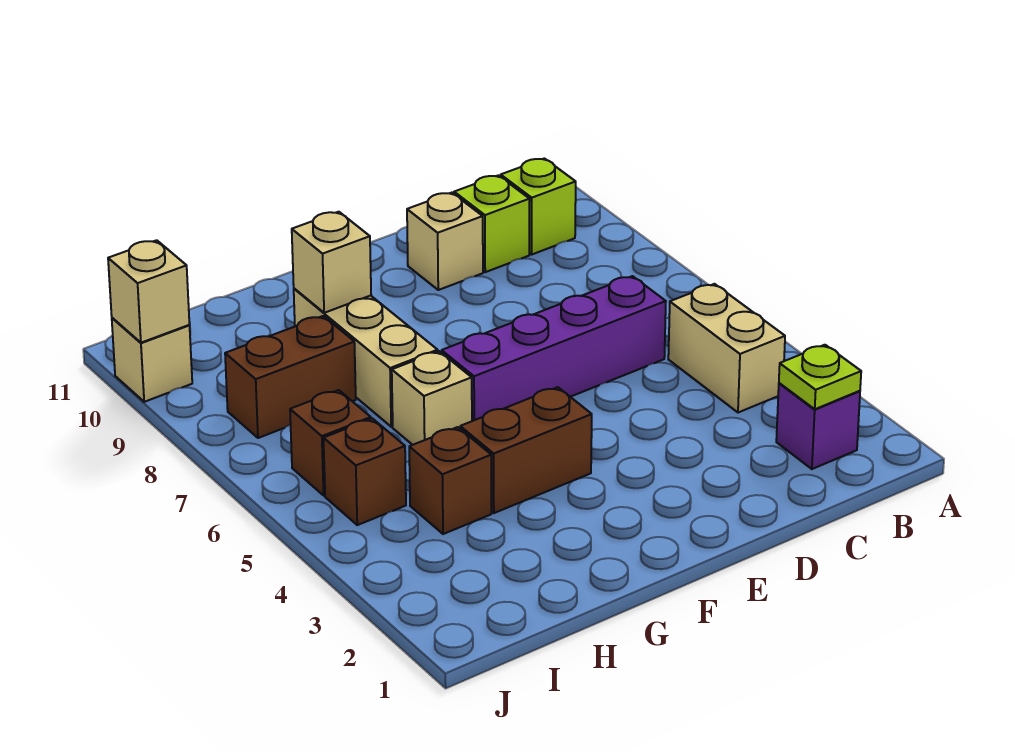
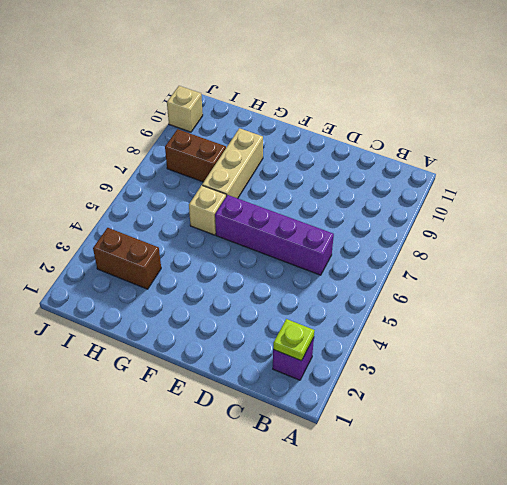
brown brick H3:I3 level 1 -> brown brick F4:G4 level 1
none -> tan brick B4:B5 level 1
none -> lime brick B10 level 1
none -> lime brick C10 level 1

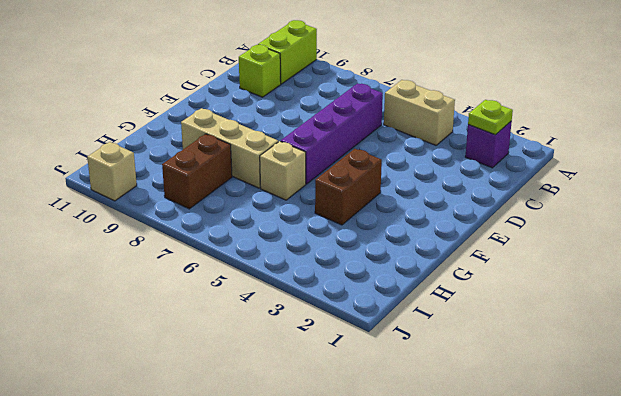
lime brick A10:B10 level 1 -> lime brick B10 level 1
none -> tan brick D10 level 1
none -> brown brick H4 level 1
none -> brown brick I5 level 1

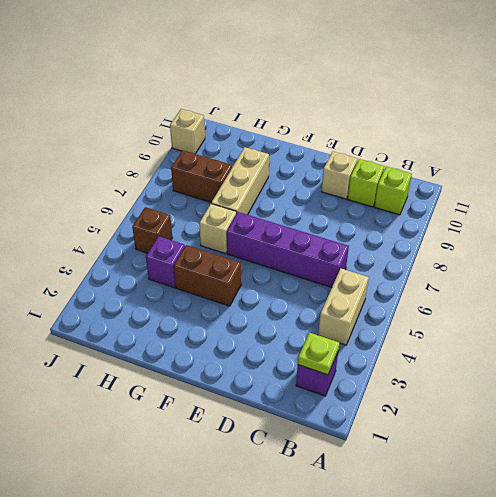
purple brick H4 level 1 -> brown brick H4 level 1
none -> brown brick I6 level 1
none -> tan brick G9 level 2
none -> tan brick J10 level 2

